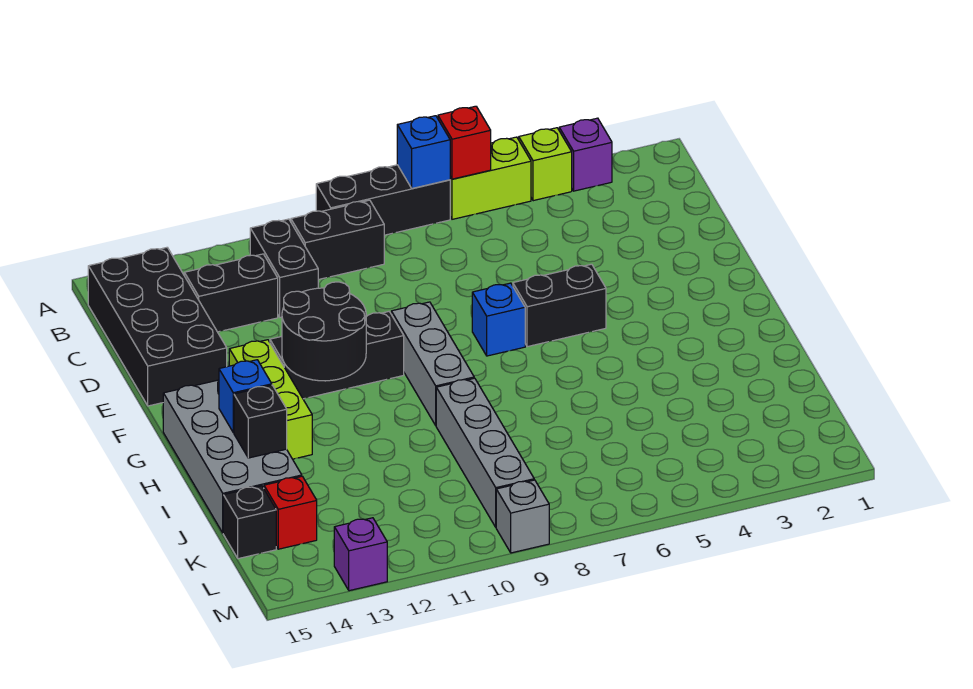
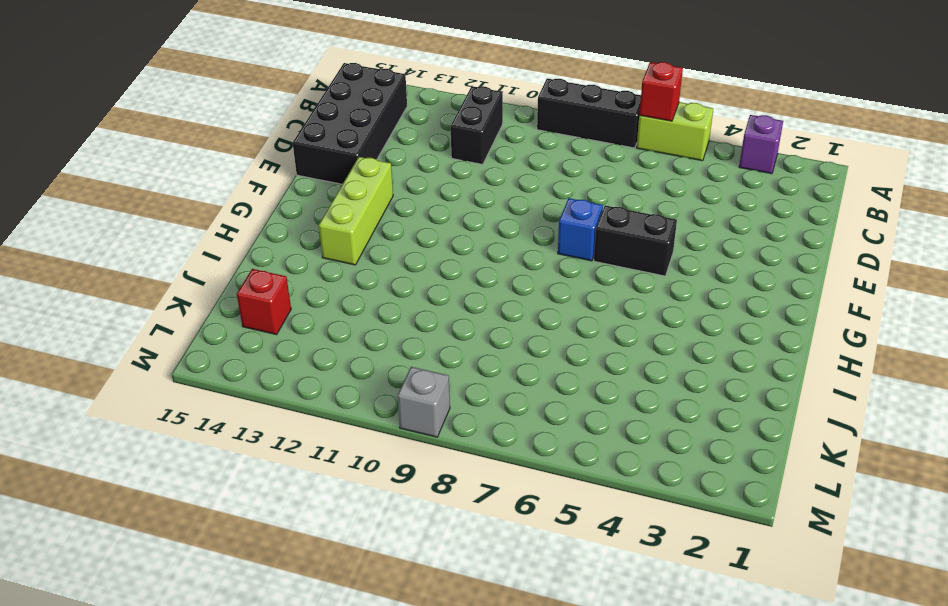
none -> lime brick A4 level 1
none -> black brick B9:B10 level 1
none -> black brick C12:C13 level 1

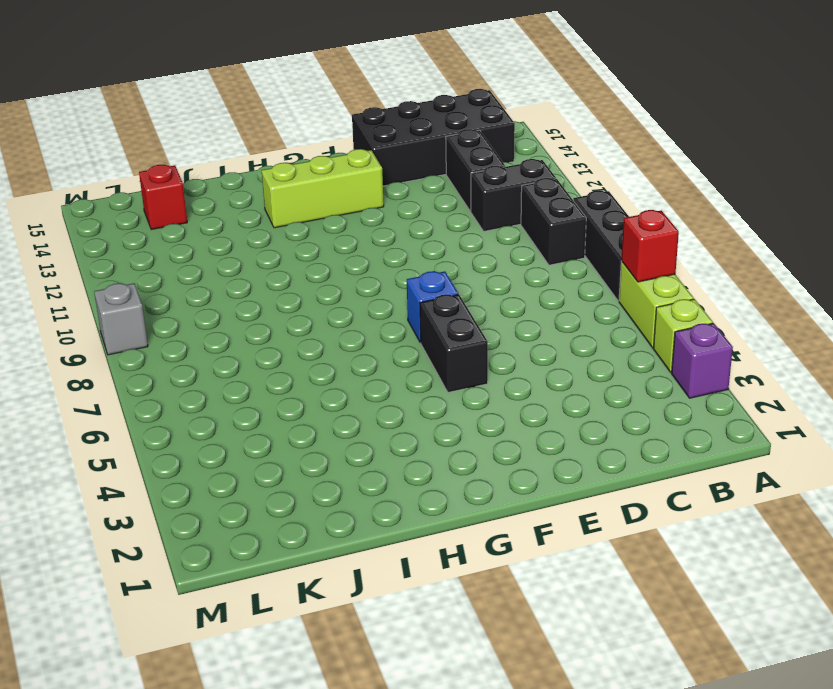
none -> grey brick F9:H9 level 1
none -> black brick F10:F12 level 1
none -> grey brick G14:J15 level 1

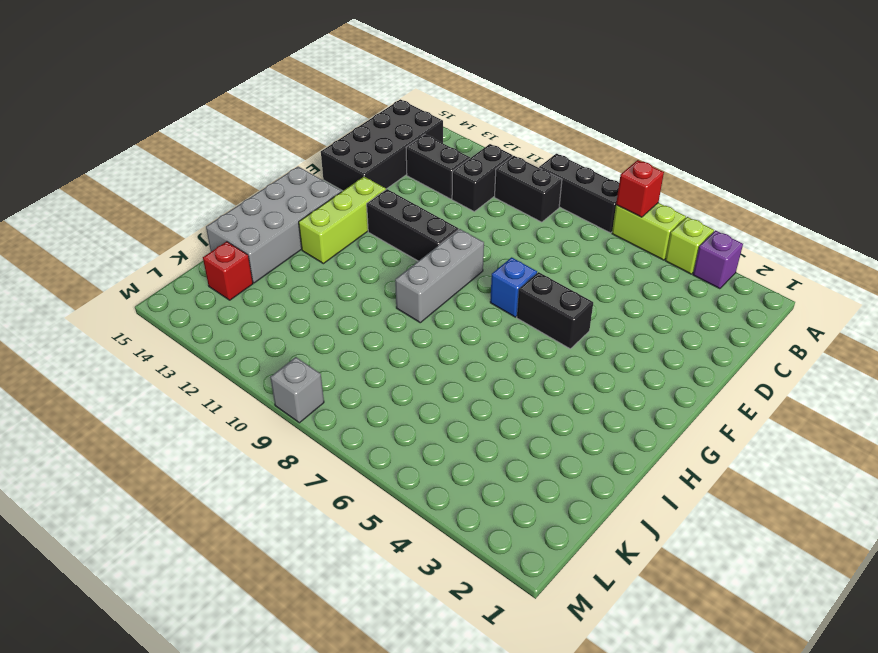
none -> grey brick I9:L9 level 1
none -> black brick K15 level 1
none -> purple brick M13 level 1

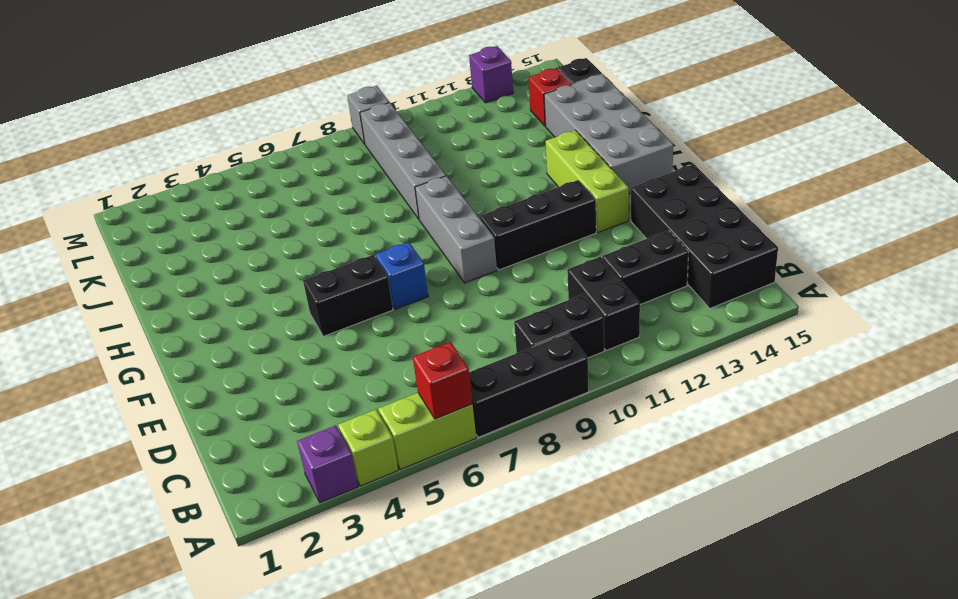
none -> blue brick A7 level 2
none -> black round brick F11:G12 level 2
none -> blue brick H14 level 2

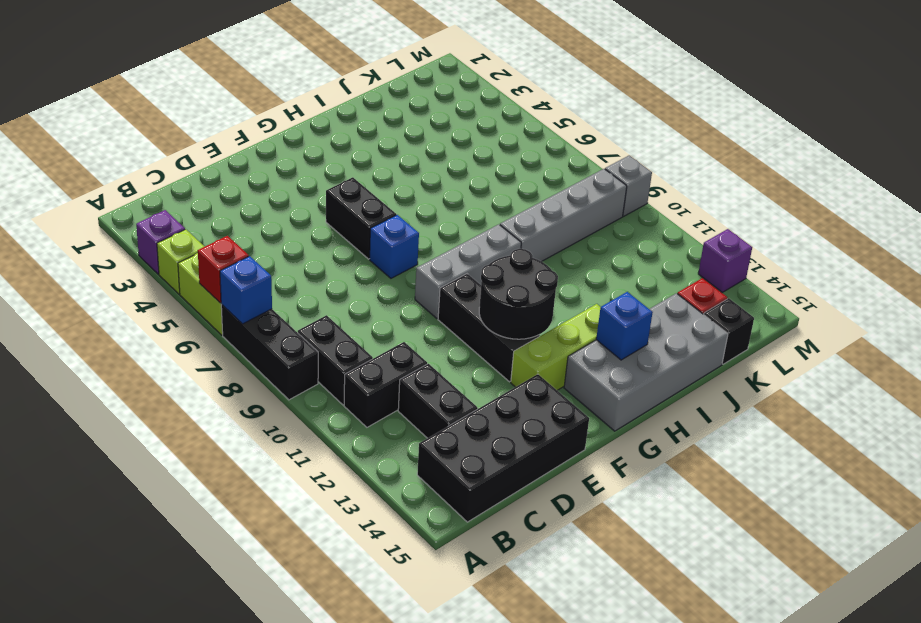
none -> black brick I14 level 2

